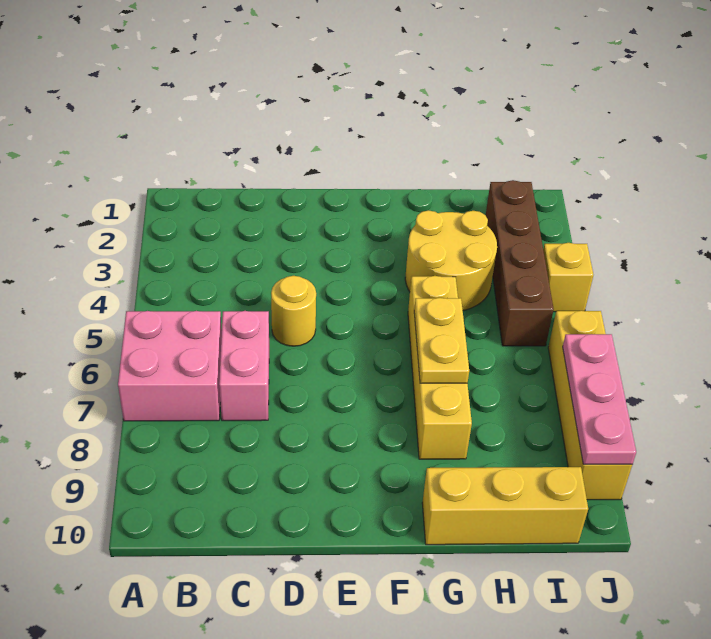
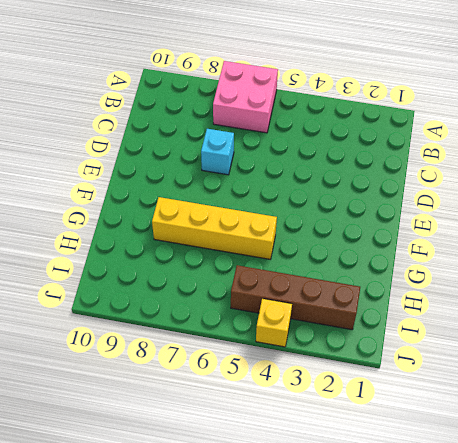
cyan brick D7 level 1 -> none
none -> pink brick C6:C7 level 1
none -> yellow round brick D5 level 1

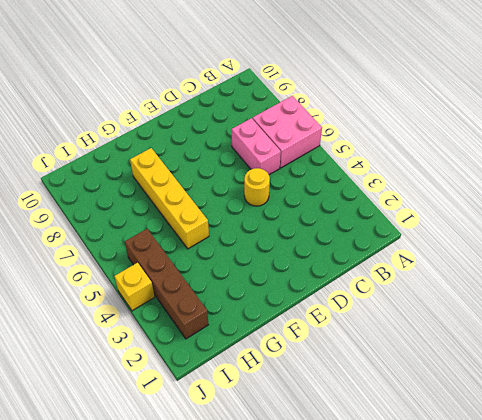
none -> yellow round brick G3:H4 level 1
none -> yellow brick G10:I10 level 1

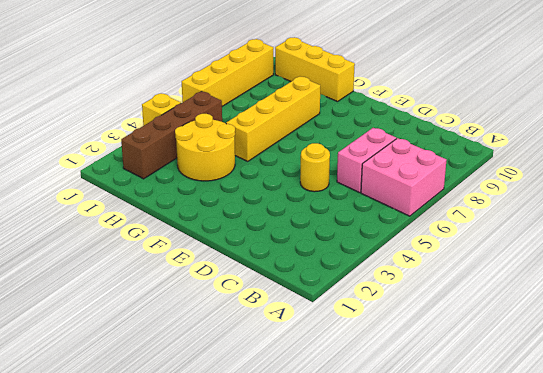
none -> yellow plate G6:G7 level 2
none -> pink plate J7:J9 level 2

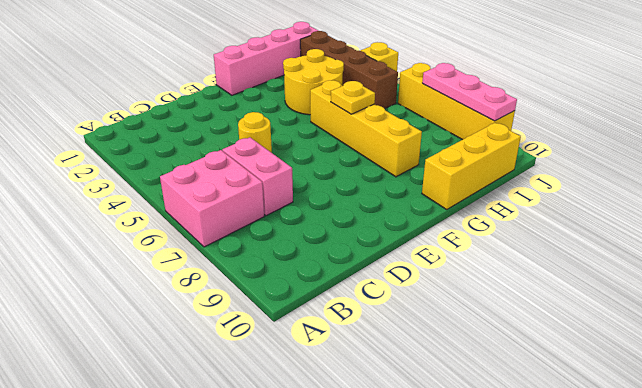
pink brick F1:I1 level 1 -> none
yellow plate G6 level 2 -> yellow plate G6:G7 level 2

